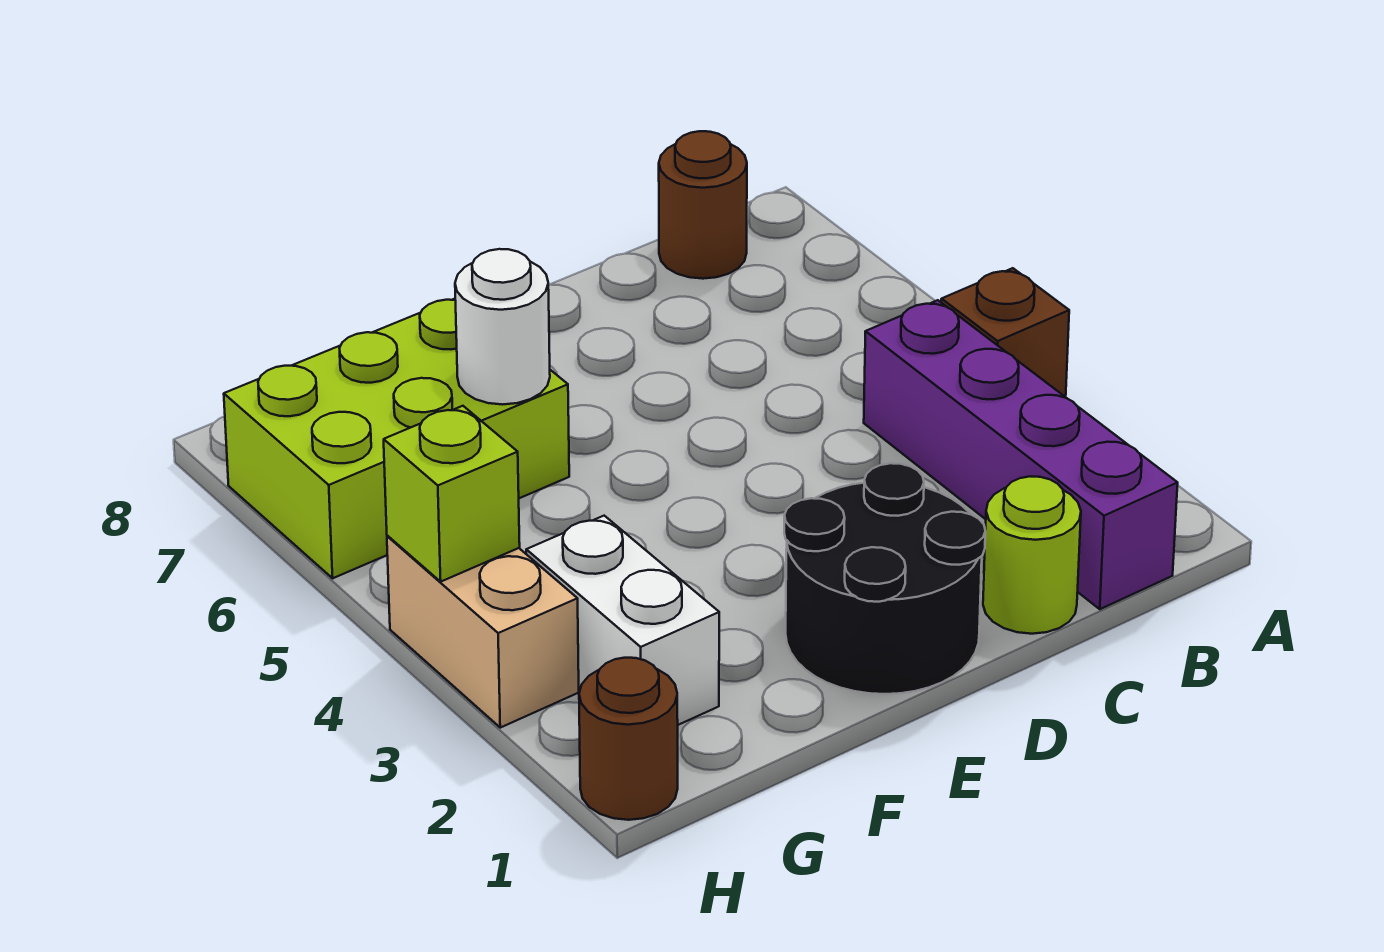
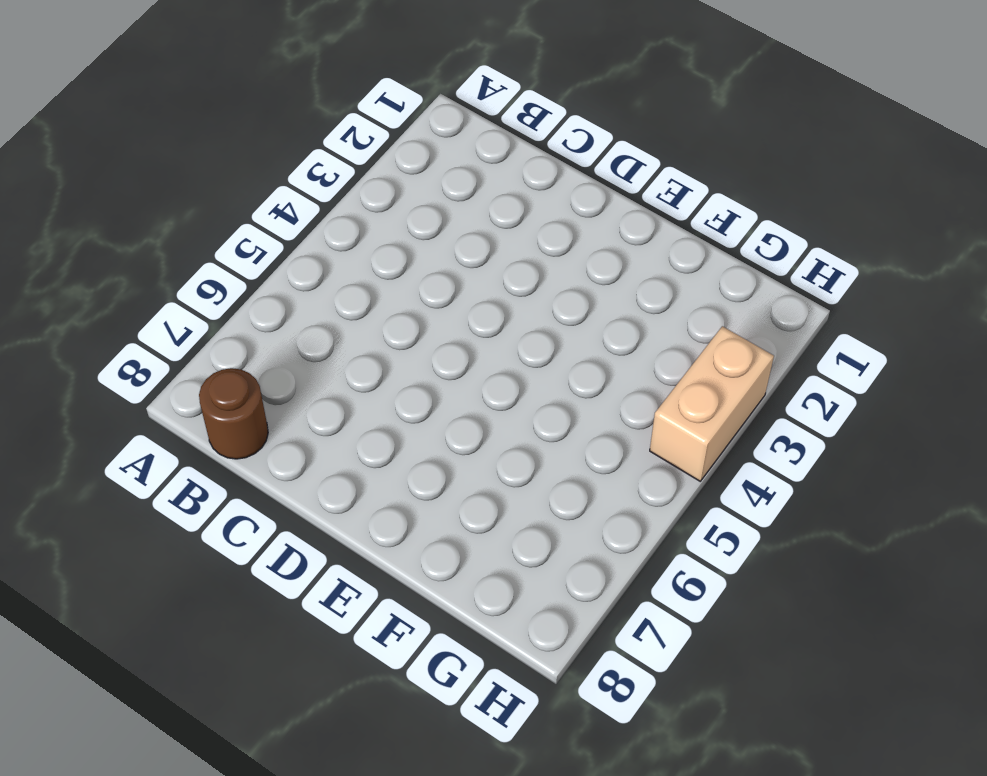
none -> brown brick A4 level 1
none -> purple brick B1:B4 level 1

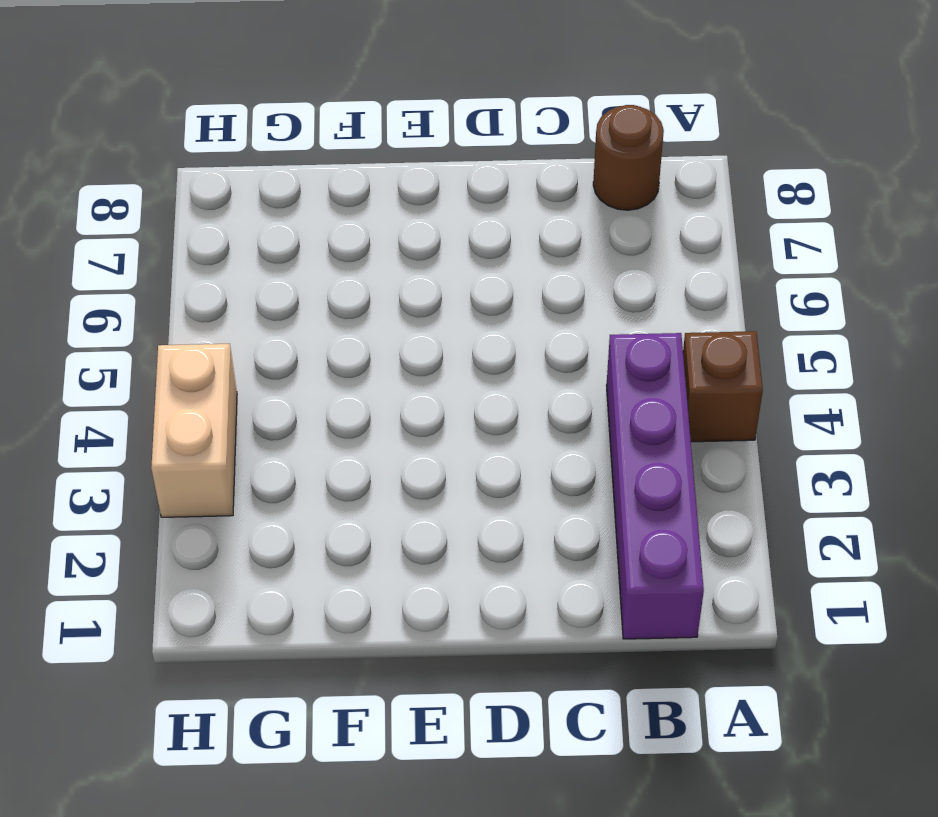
none -> lime round brick C1 level 1
none -> black round brick D1:E2 level 1

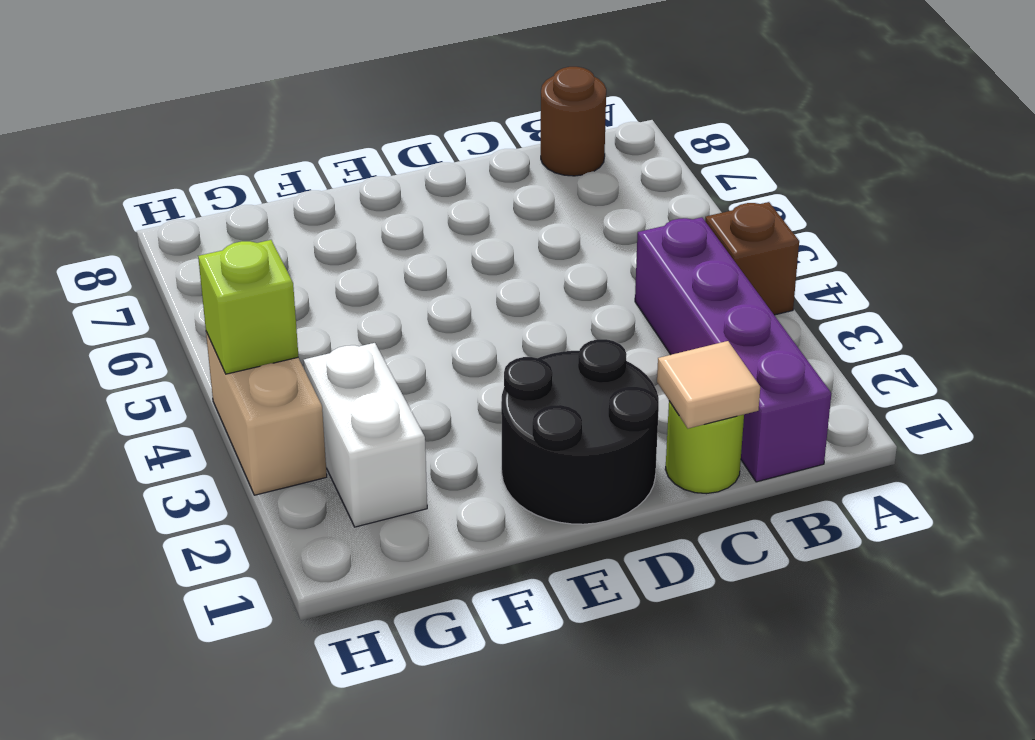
tan tile C1 level 2 -> none
none -> lime brick F6:H7 level 1
none -> brown round brick H1 level 1

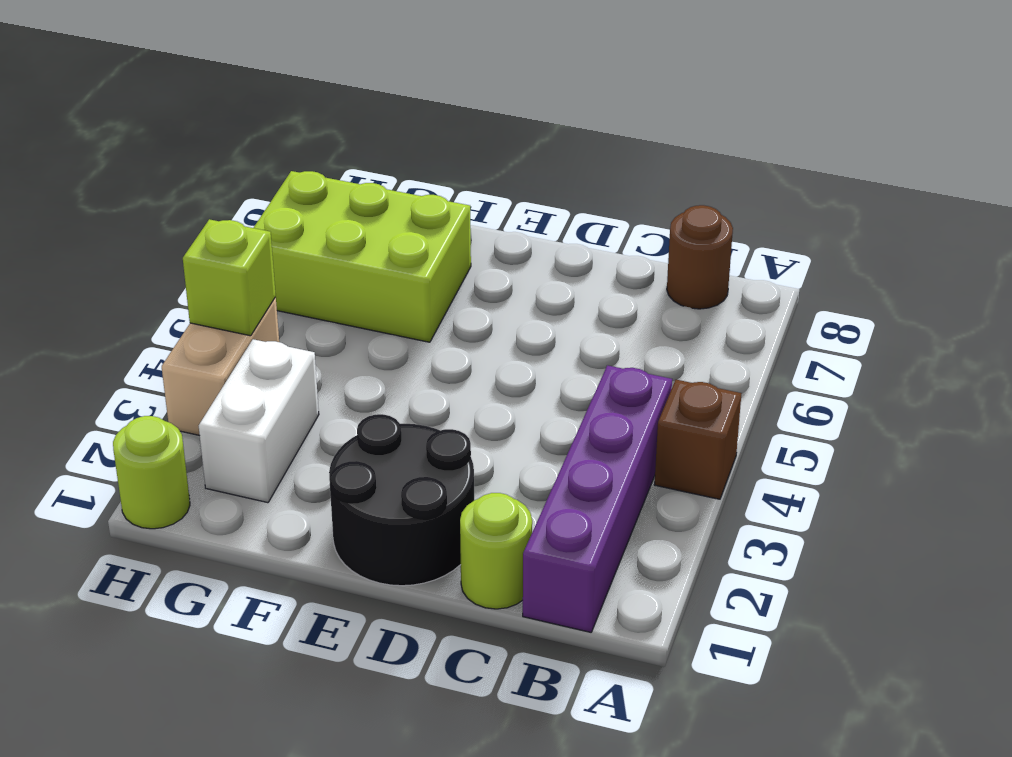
lime round brick H1 level 1 -> brown round brick H1 level 1
none -> white round brick F6 level 2

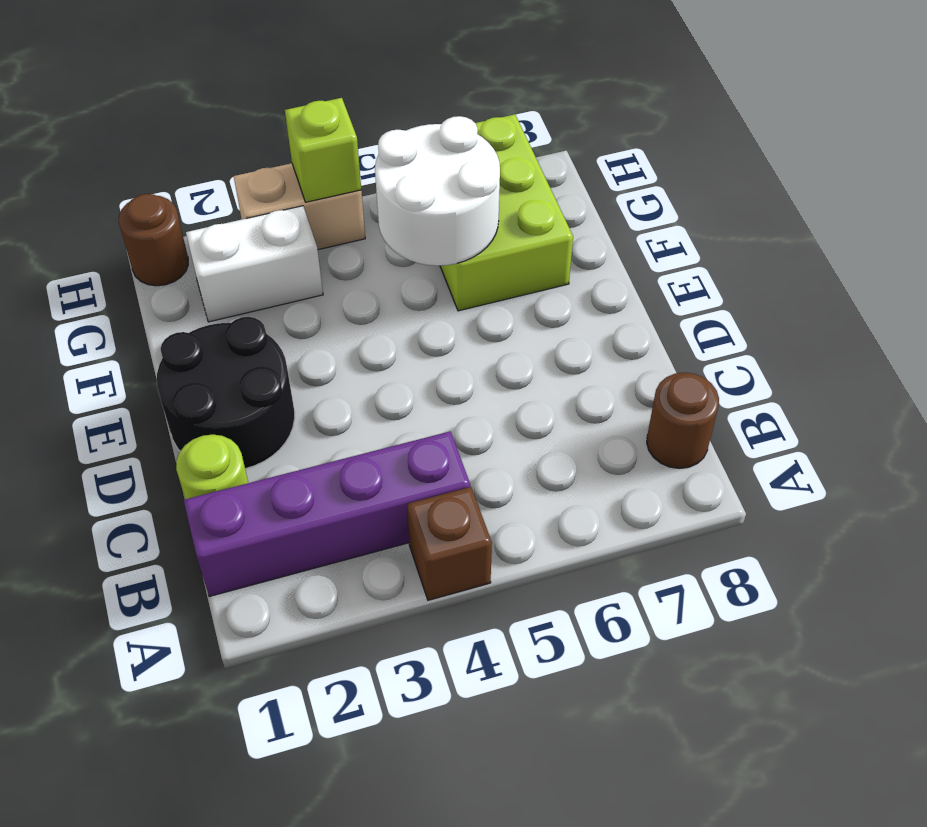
white round brick F5:G6 level 2 -> white round brick F6 level 2

